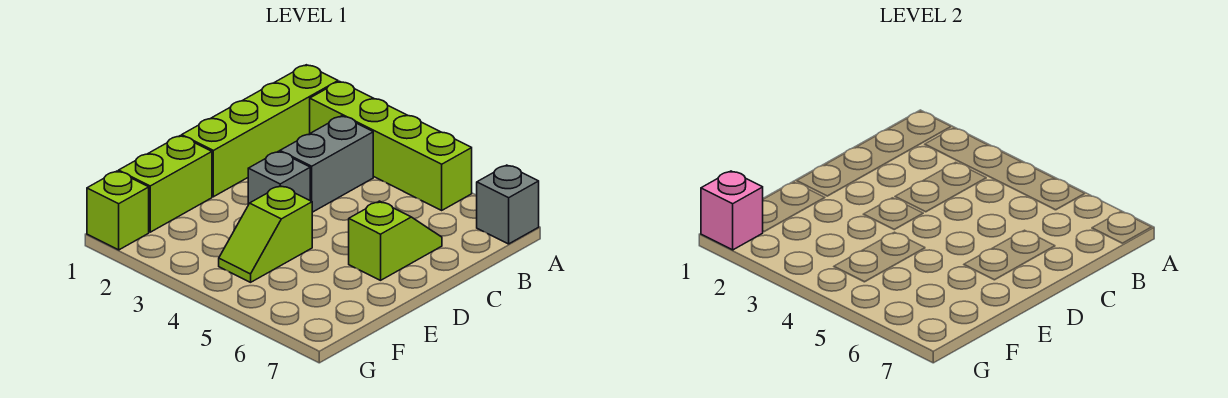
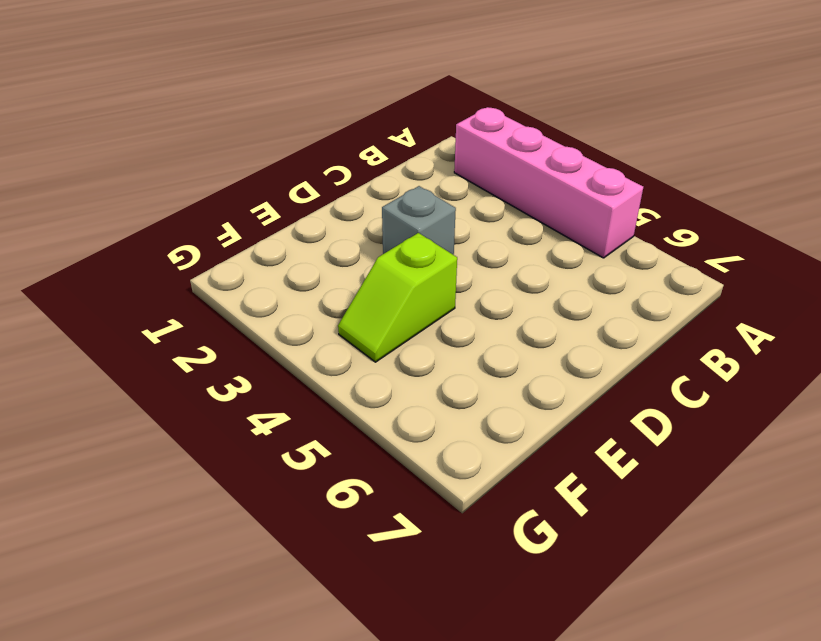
pink brick A2:A5 level 1 -> lime brick A2:A5 level 1
none -> lime brick A1:D1 level 1
none -> grey brick A7 level 1

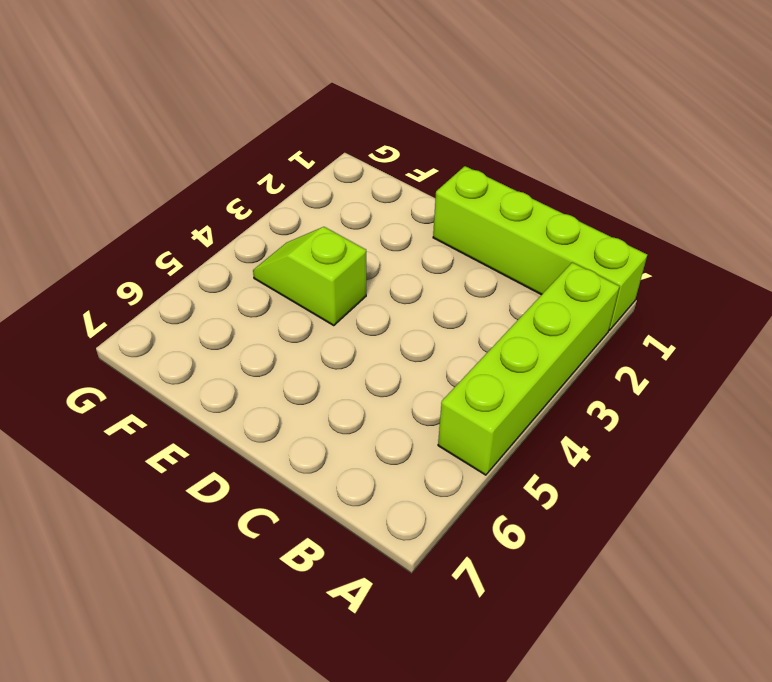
none -> grey brick A7 level 1
none -> grey brick B3:C3 level 1

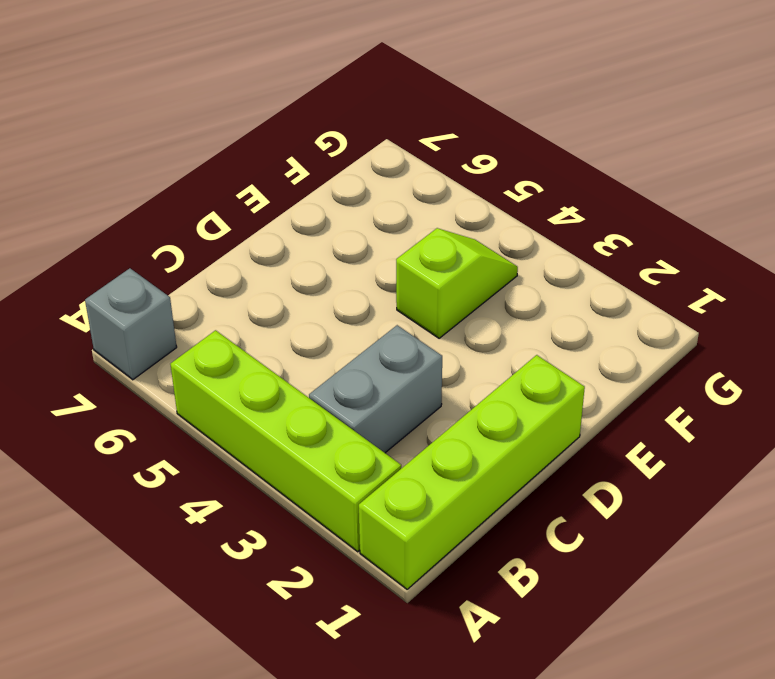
none -> lime slope C6:D6 level 1 top D
none -> grey brick D3 level 1

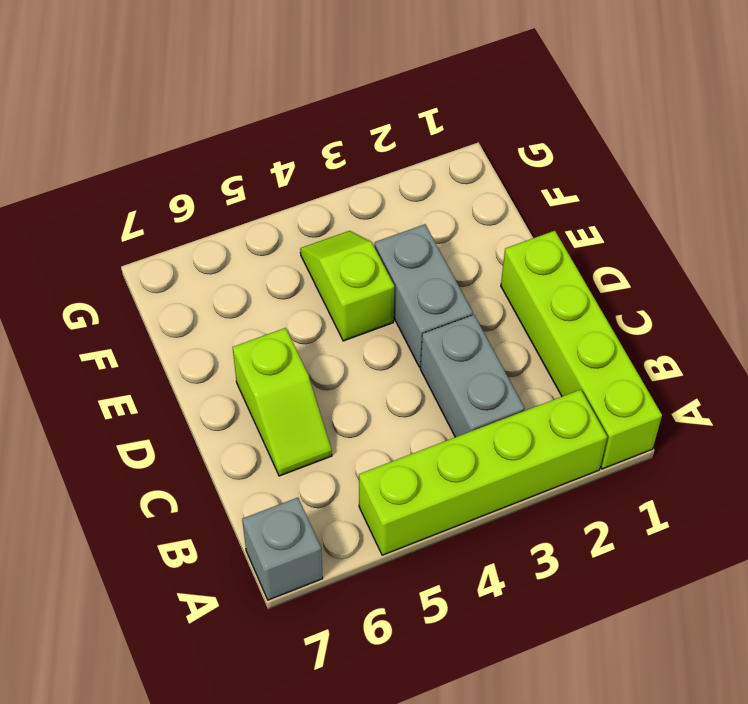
grey brick D3:E3 level 1 -> grey brick D3 level 1
none -> lime brick E1:F1 level 1
none -> lime brick G1 level 1

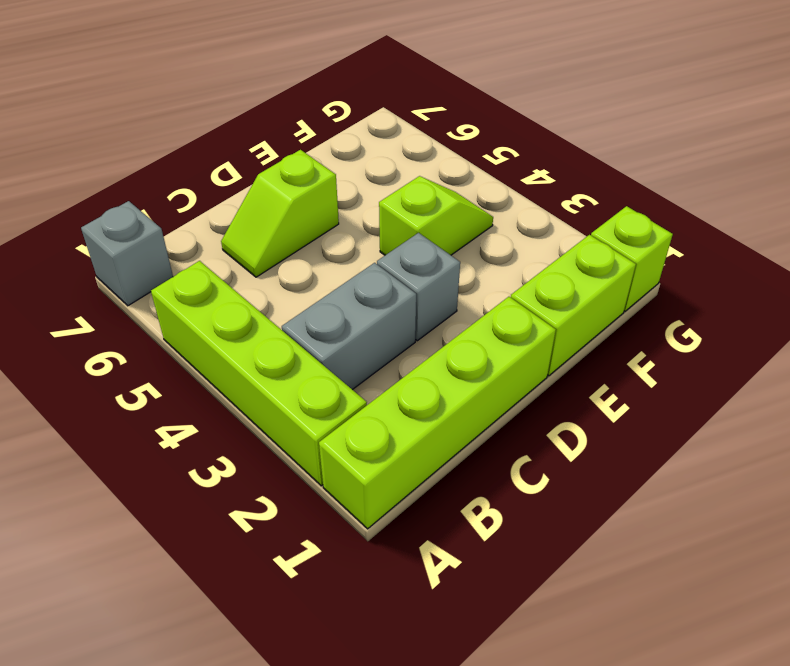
none -> pink brick G1 level 2

